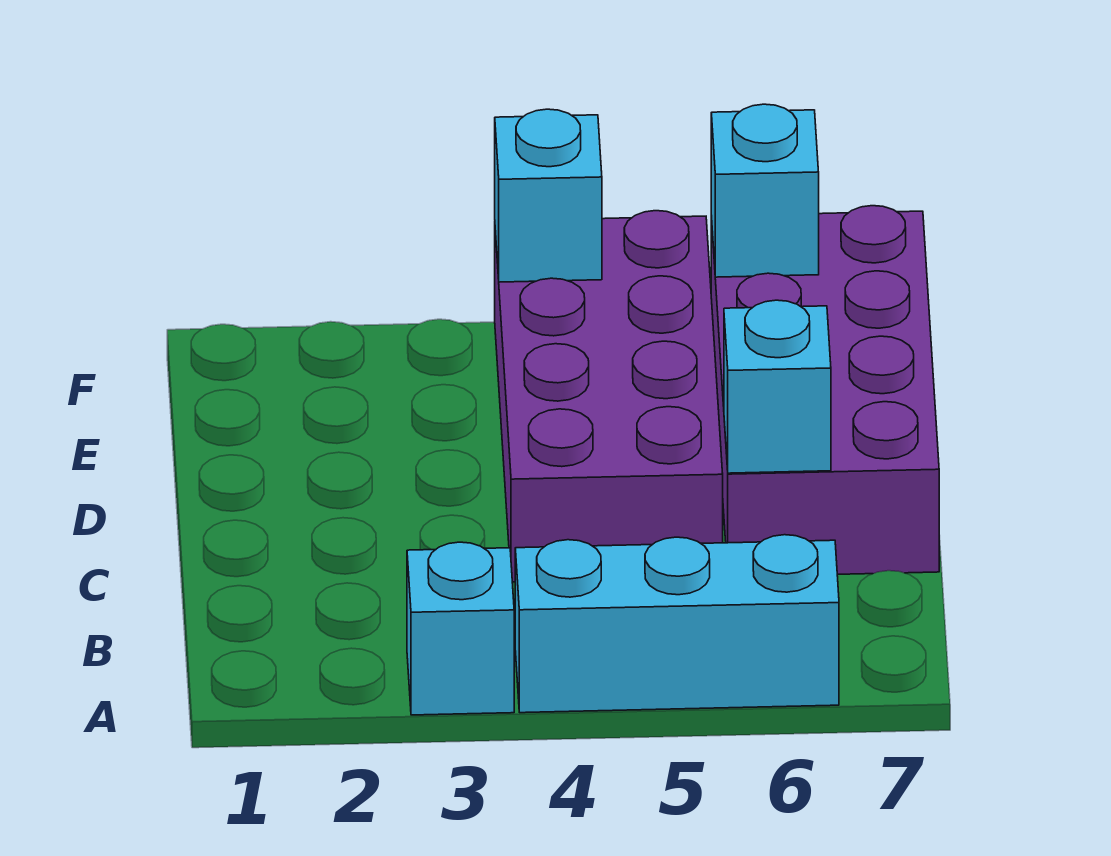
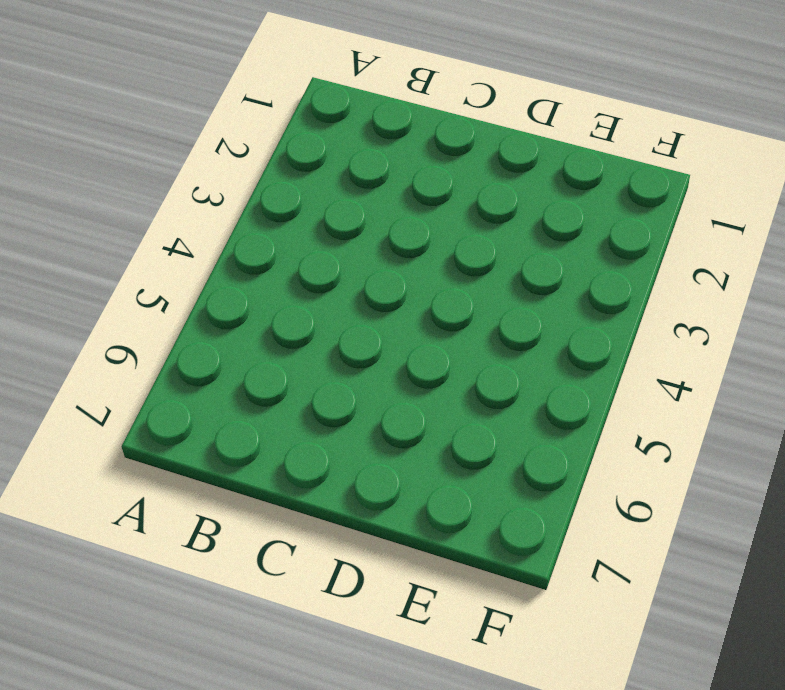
none -> cyan brick A3 level 1
none -> cyan brick A4:A6 level 1

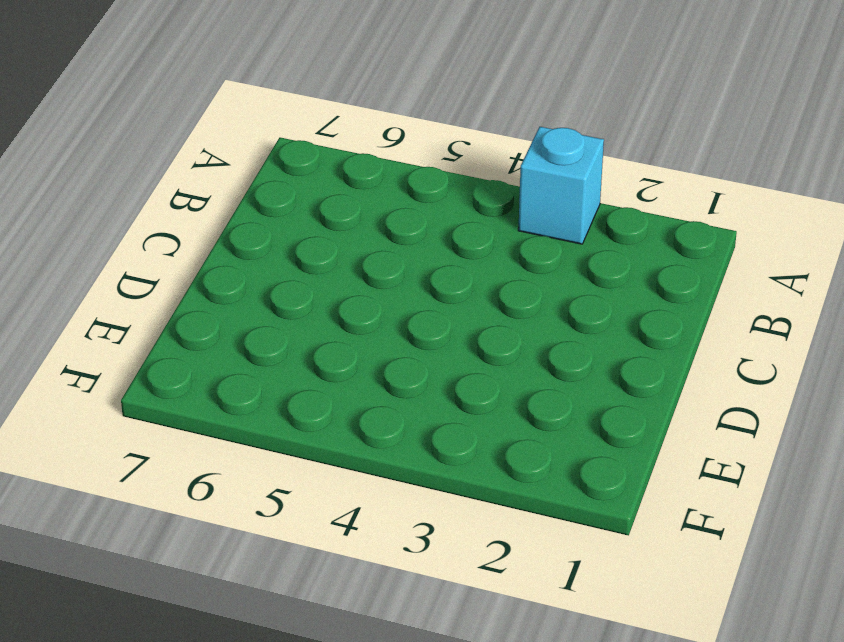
none -> cyan brick A4:A6 level 1
none -> purple brick C4:F5 level 1

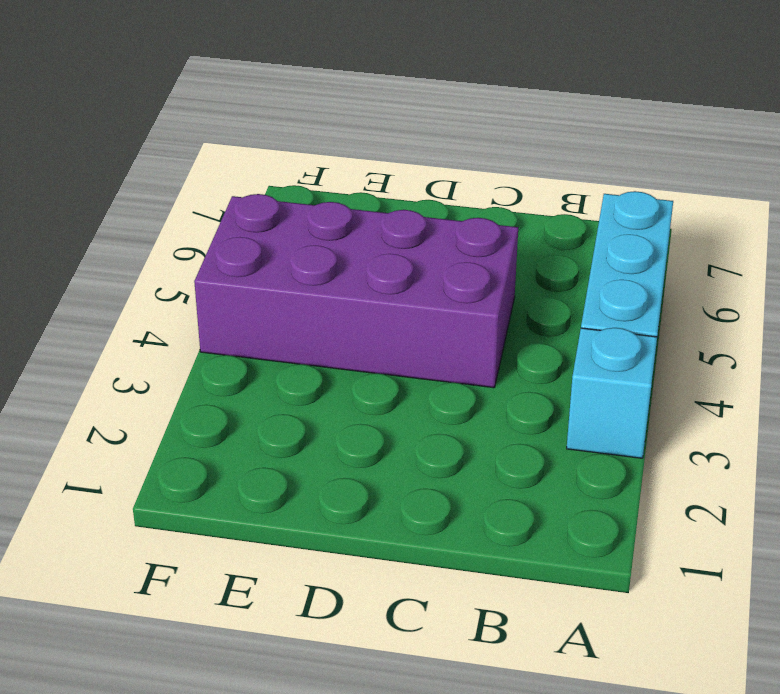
none -> purple brick C6:F7 level 1
none -> cyan brick C6 level 2

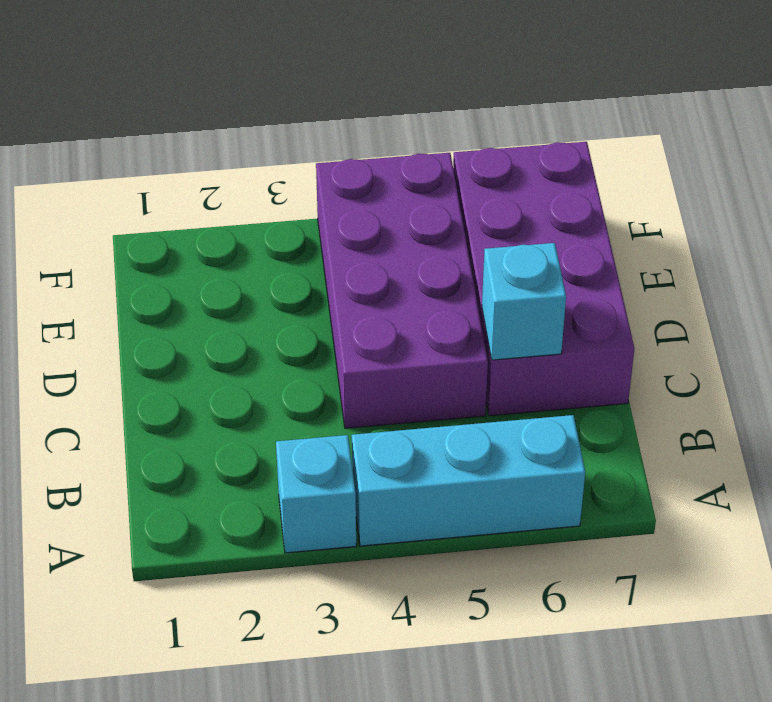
none -> cyan brick F4 level 2
none -> cyan brick F6 level 2

